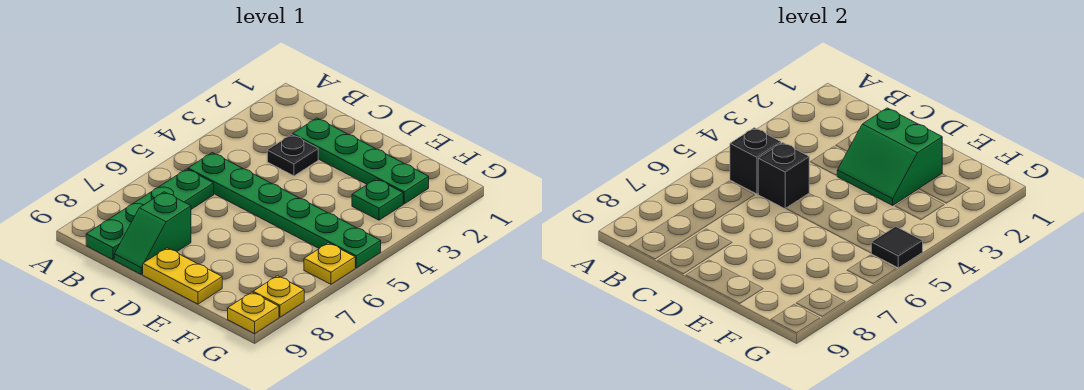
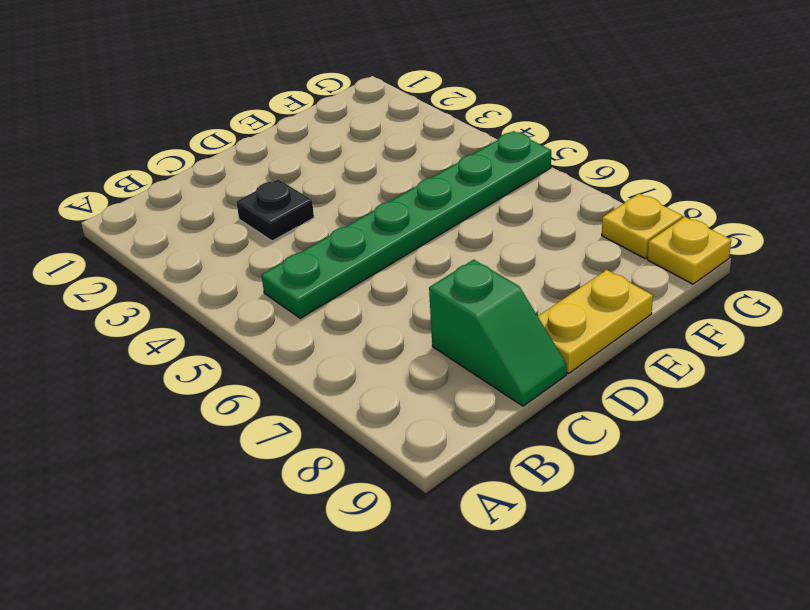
none -> green plate B6:B9 level 1
none -> green plate C2:F2 level 1
none -> green plate F3 level 1

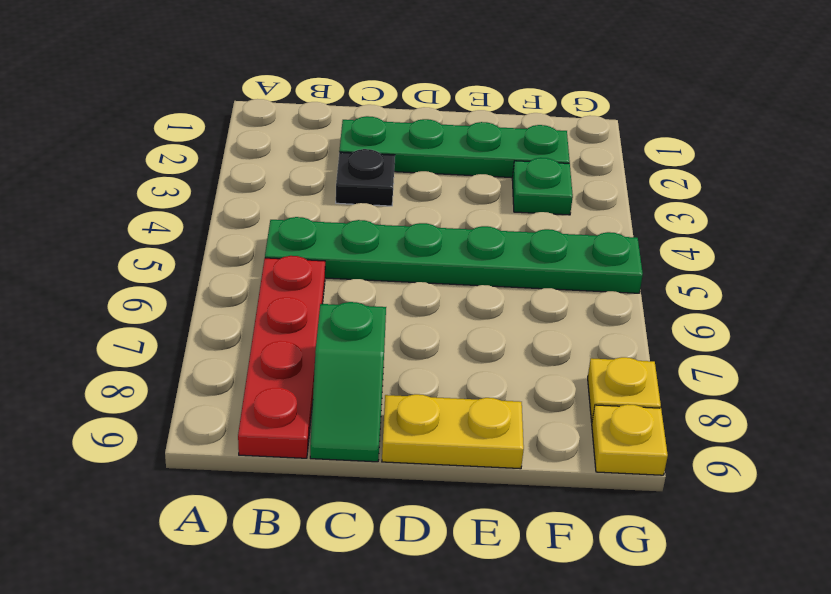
red plate B6:B9 level 1 -> green plate B6:B9 level 1
none -> yellow plate G6 level 1
none -> black brick B5 level 2
none -> black brick C5 level 2

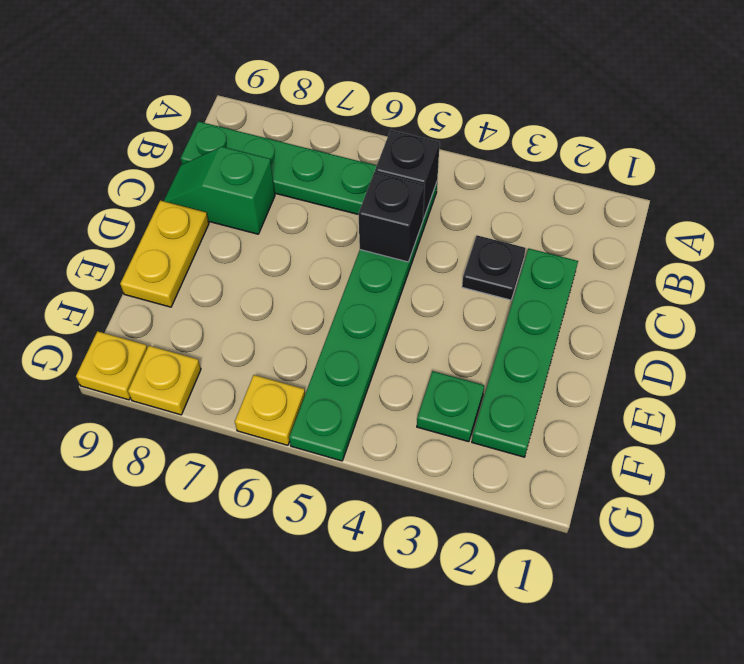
none -> green slope D2:E3 level 2 top 2
none -> black tile G5 level 2

